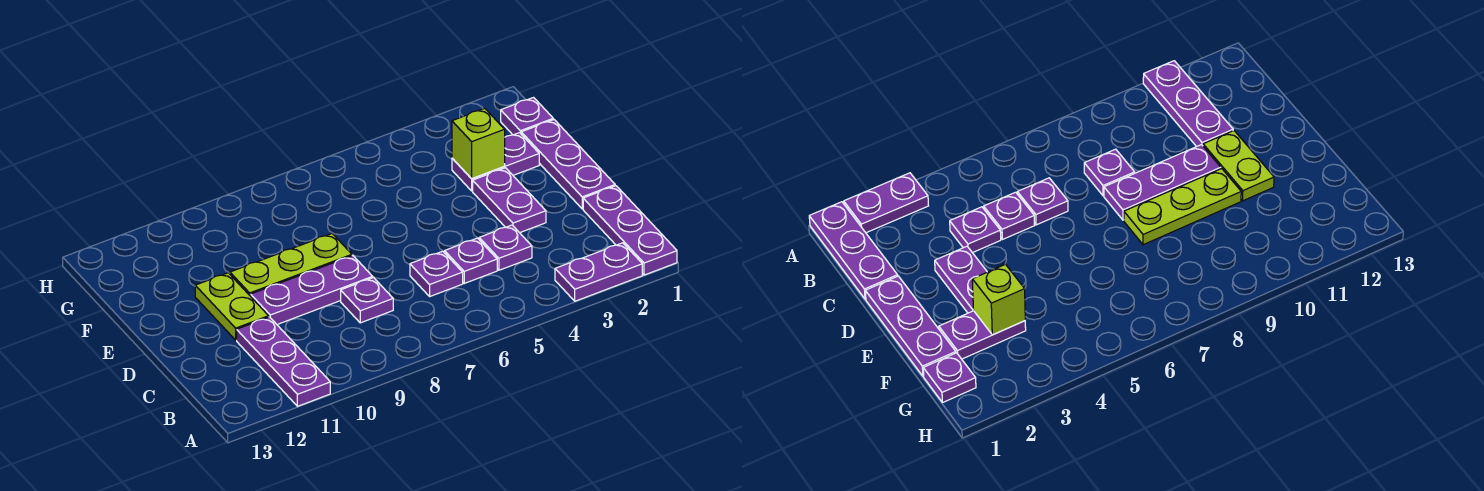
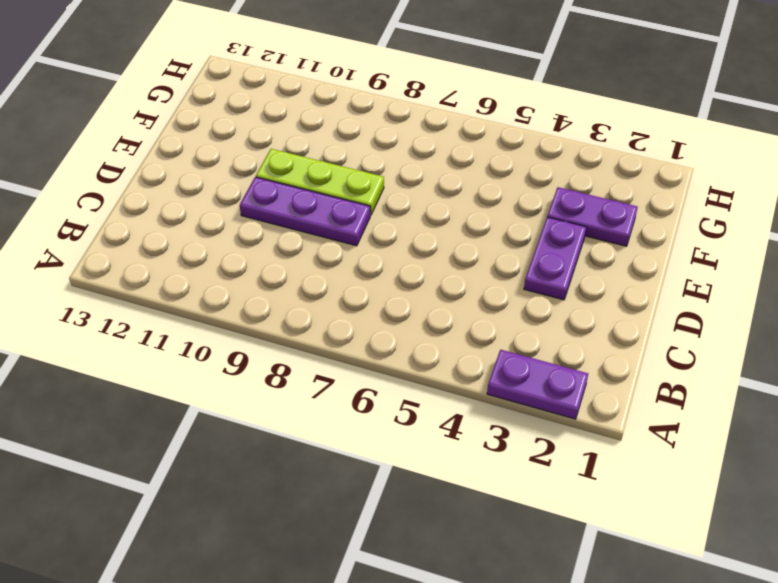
none -> purple plate A1:C1 level 1
none -> purple plate A11:C11 level 1
none -> purple plate C4 level 1

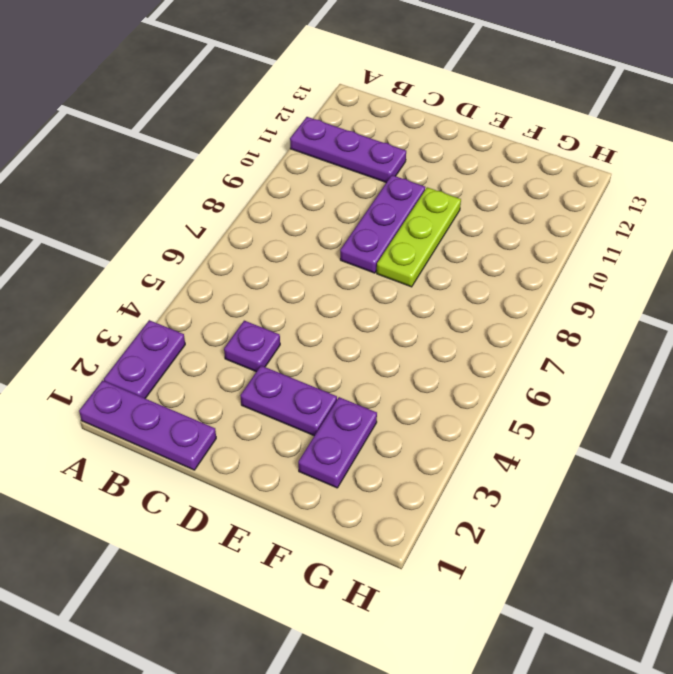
none -> purple plate C5 level 1
none -> purple plate C6 level 1
none -> purple plate C8 level 1

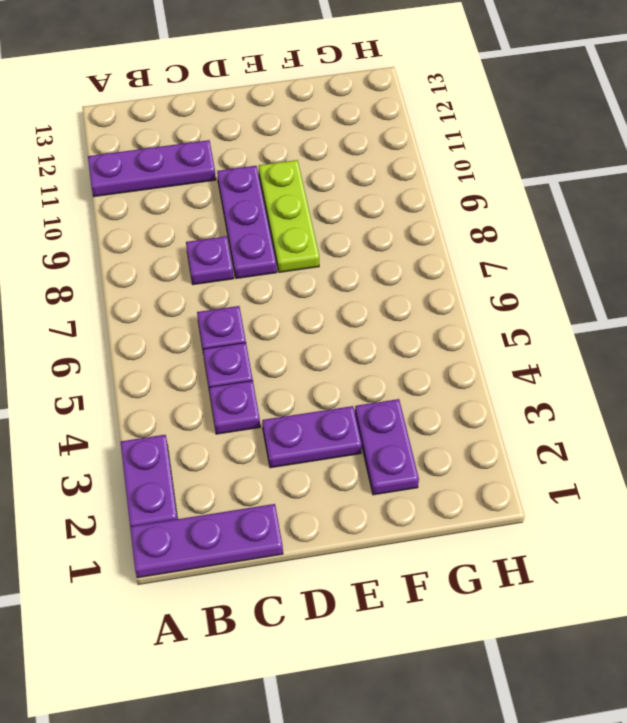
none -> purple plate D1:F1 level 1
none -> lime plate D11:E11 level 1
none -> purple plate G1 level 1

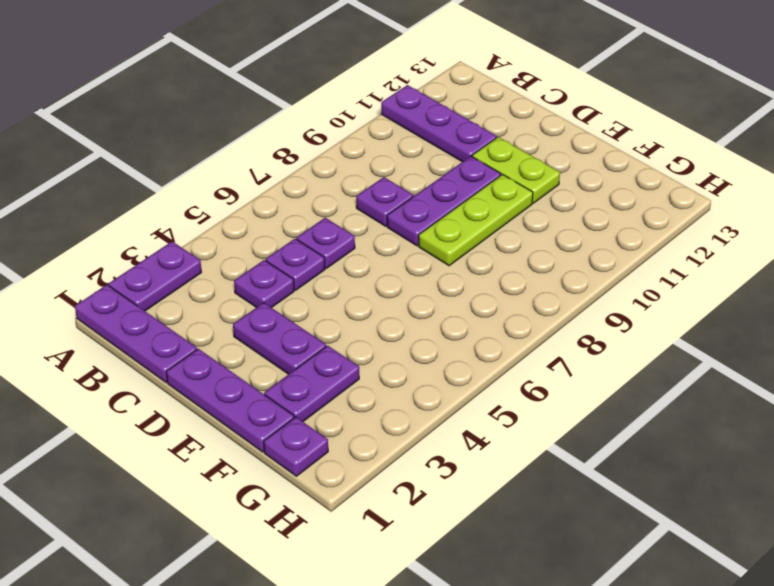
none -> lime brick F3 level 2

